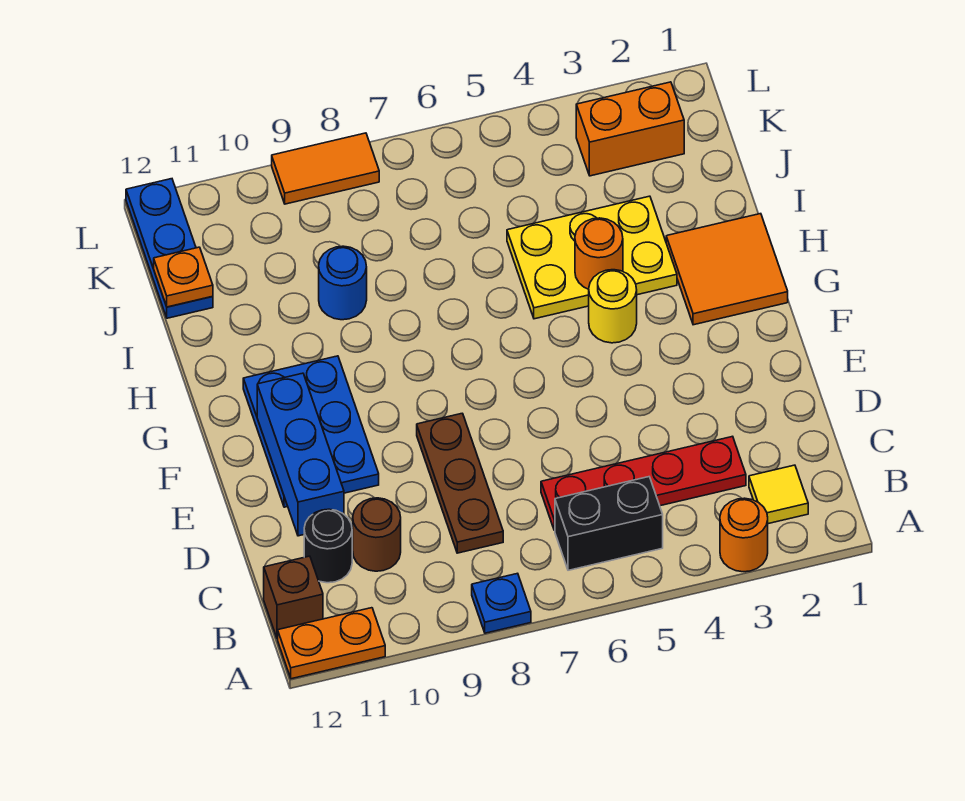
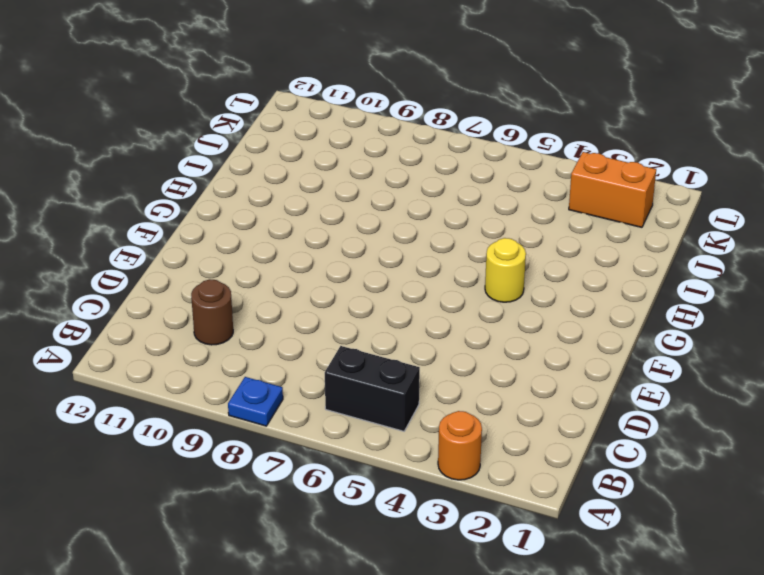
none -> orange plate A11:A12 level 1
none -> yellow tile B2 level 1
none -> brown brick B12 level 1

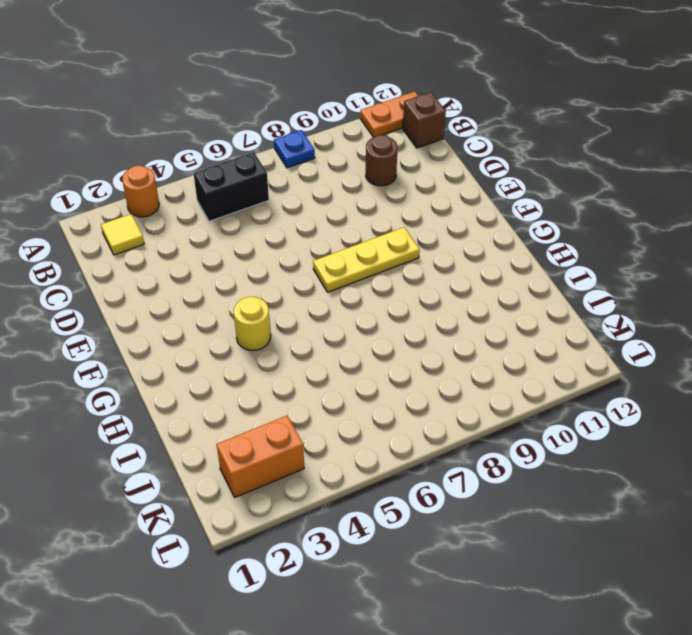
yellow plate F7:F9 level 1 -> none
none -> red plate C3:C6 level 1
none -> brown plate C8:E8 level 1
none -> black round brick C11 level 1

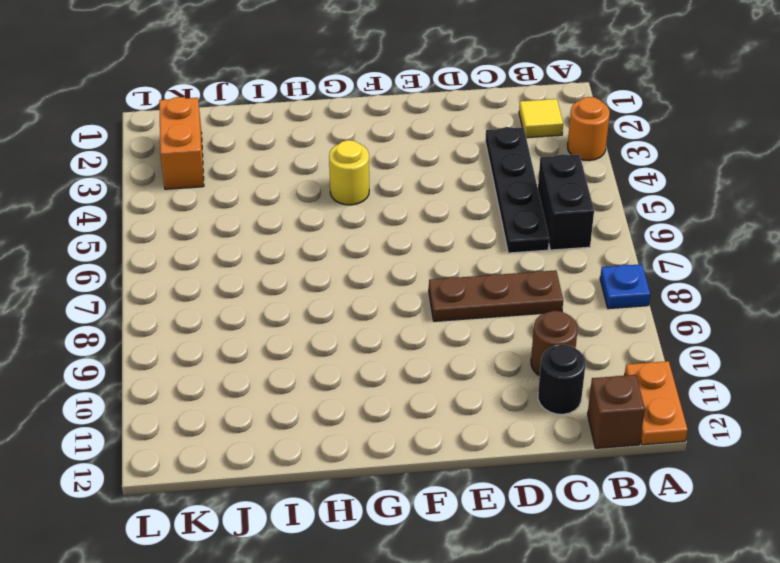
black plate C3:C6 level 1 -> red plate C3:C6 level 1
none -> blue plate E10:G11 level 1
none -> orange tile G1:H2 level 1
none -> yellow plate H3:I5 level 1

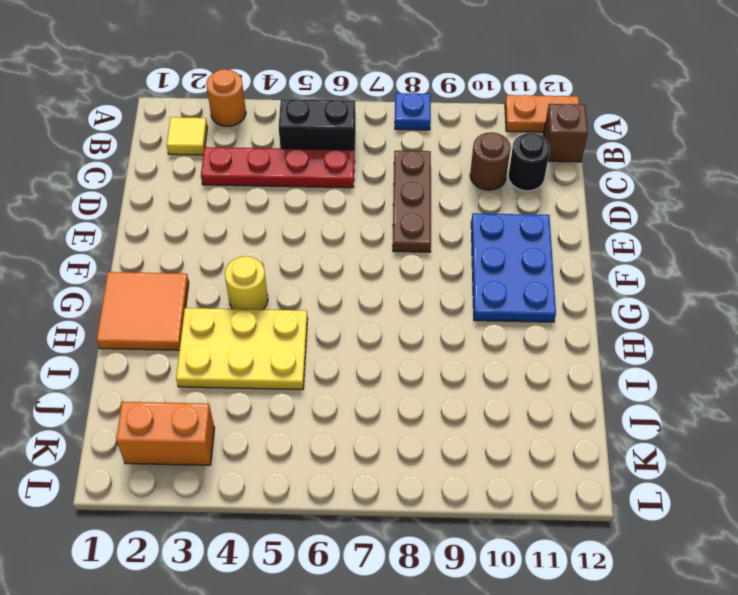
none -> blue round brick I9 level 1
none -> blue plate J12:L12 level 1
none -> orange tile L8:L9 level 1

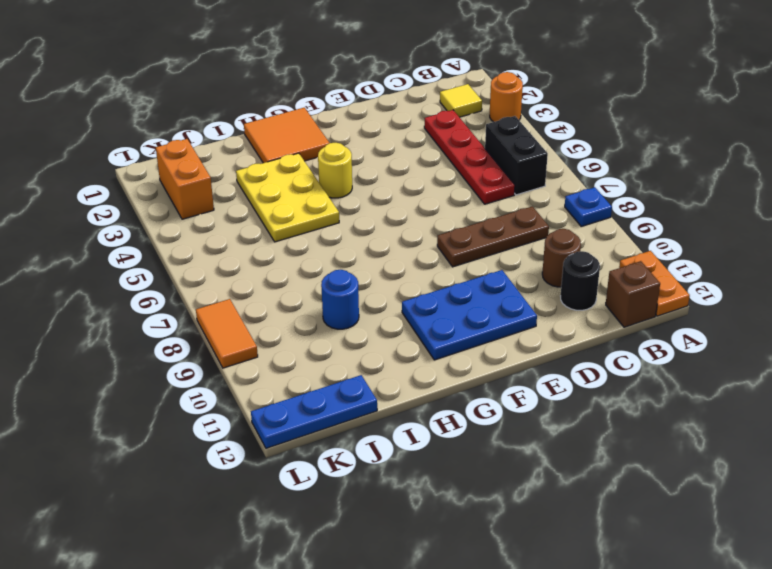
none -> blue brick D11:F11 level 2
none -> orange round brick H4 level 2
none -> orange plate J12 level 2

